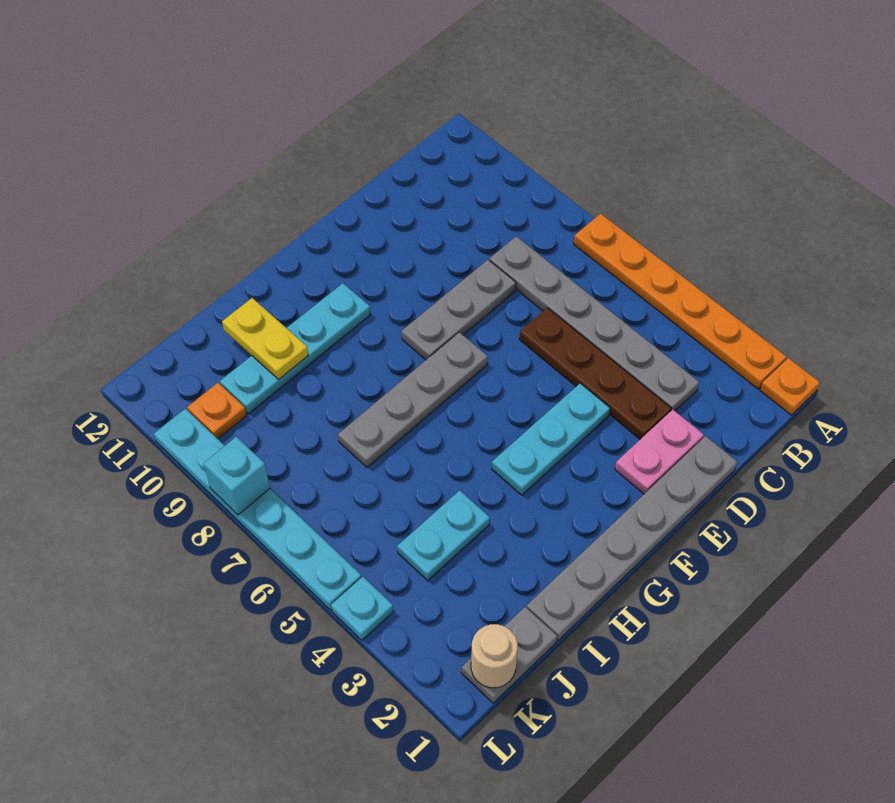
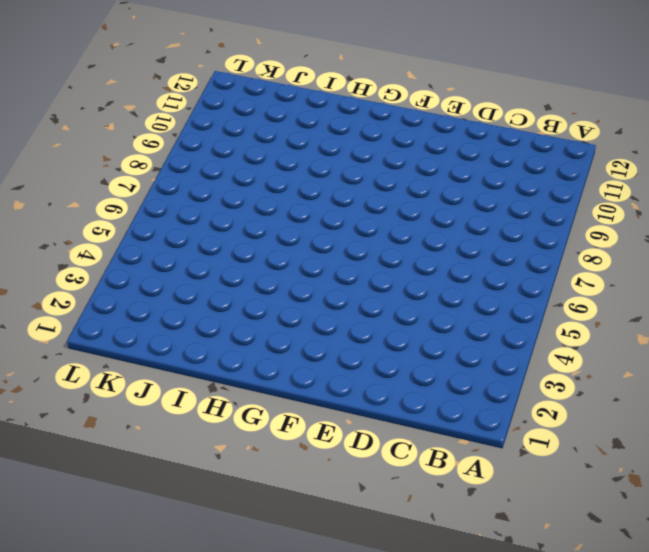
none -> orange plate A1 level 1
none -> orange plate A2:A7 level 1
none -> grey plate C3:C8 level 1

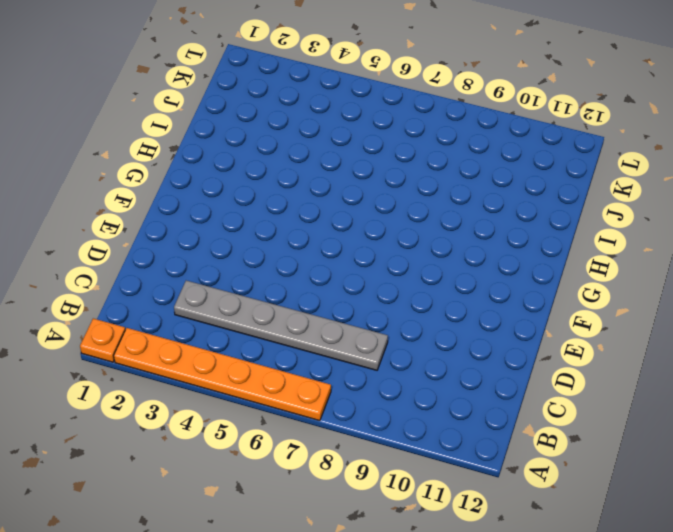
none -> grey plate D1:I1 level 1
none -> pink plate D2:E2 level 1
none -> brown plate D3:D6 level 1

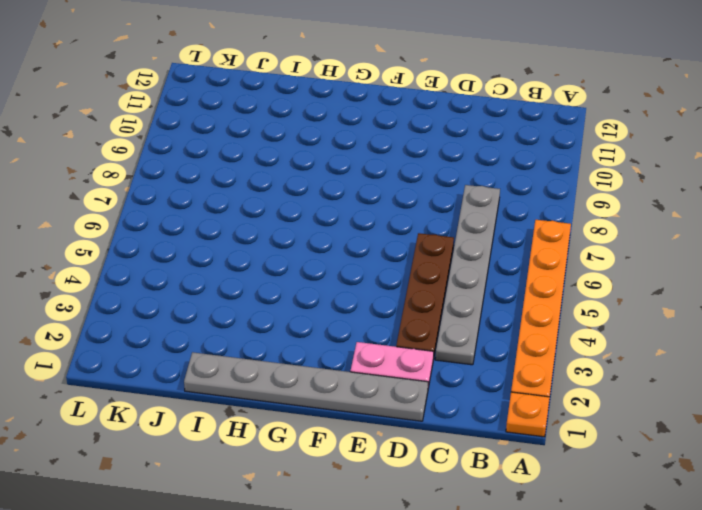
none -> grey plate D8:F8 level 1
none -> cyan plate E4:G4 level 1
none -> grey plate F7:I7 level 1

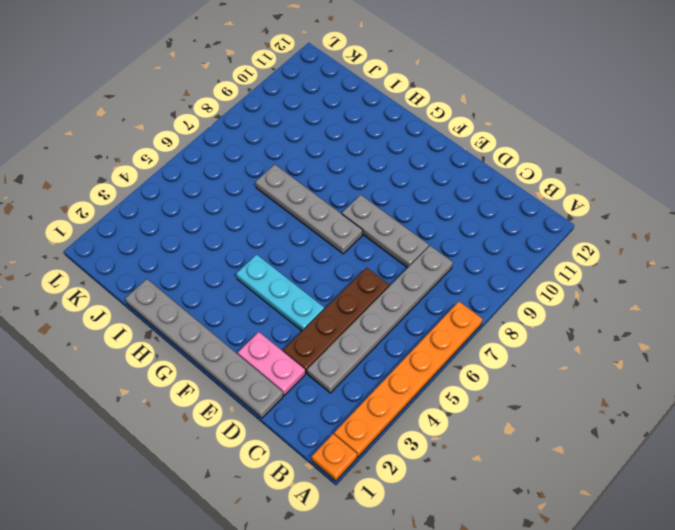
none -> cyan plate G10:J10 level 1
none -> cyan plate I4:J4 level 1
none -> grey plate J1:K1 level 1

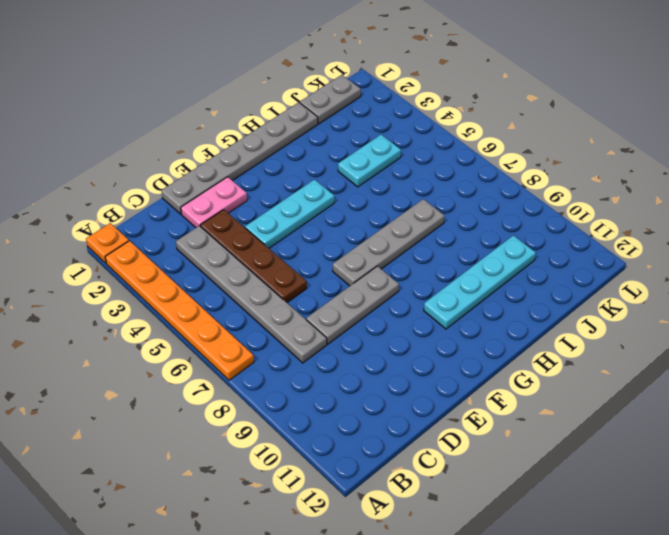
none -> orange plate K10 level 1
none -> cyan plate L4 level 1
none -> cyan plate L5:L10 level 1

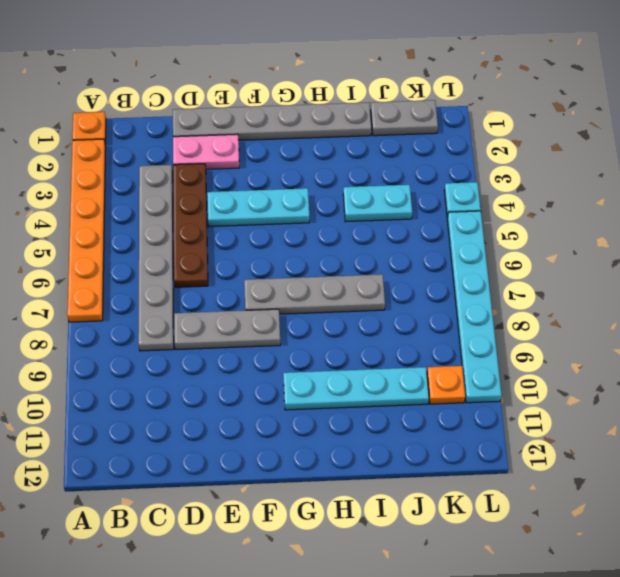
none -> yellow plate I10:I11 level 2
none -> tan round brick K1 level 2
none -> cyan brick L8 level 2

